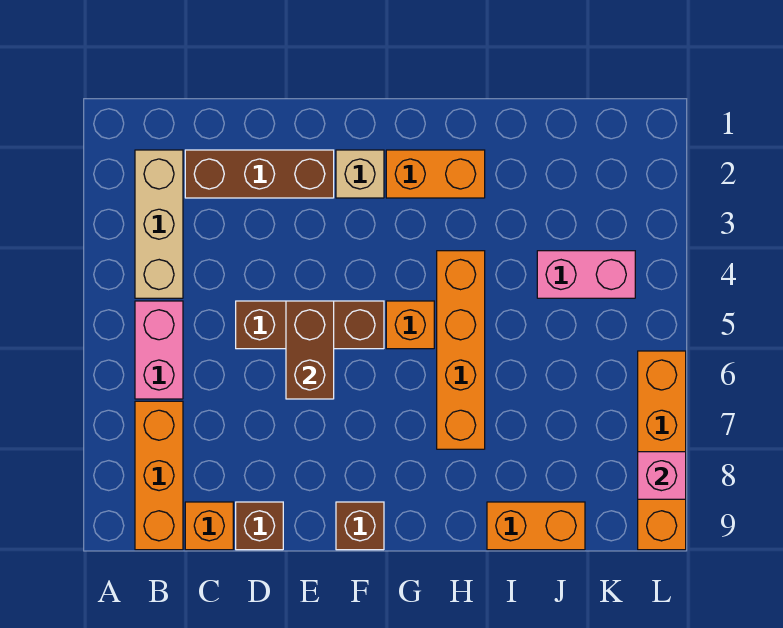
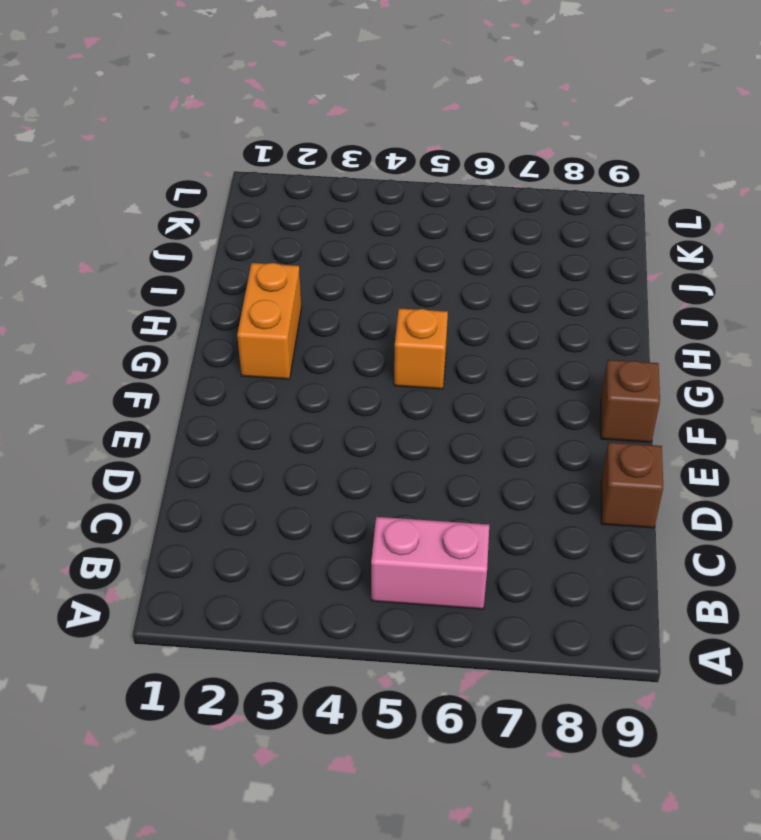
none -> tan brick B2:B4 level 1
none -> orange brick B7:B9 level 1
none -> brown brick C2:E2 level 1

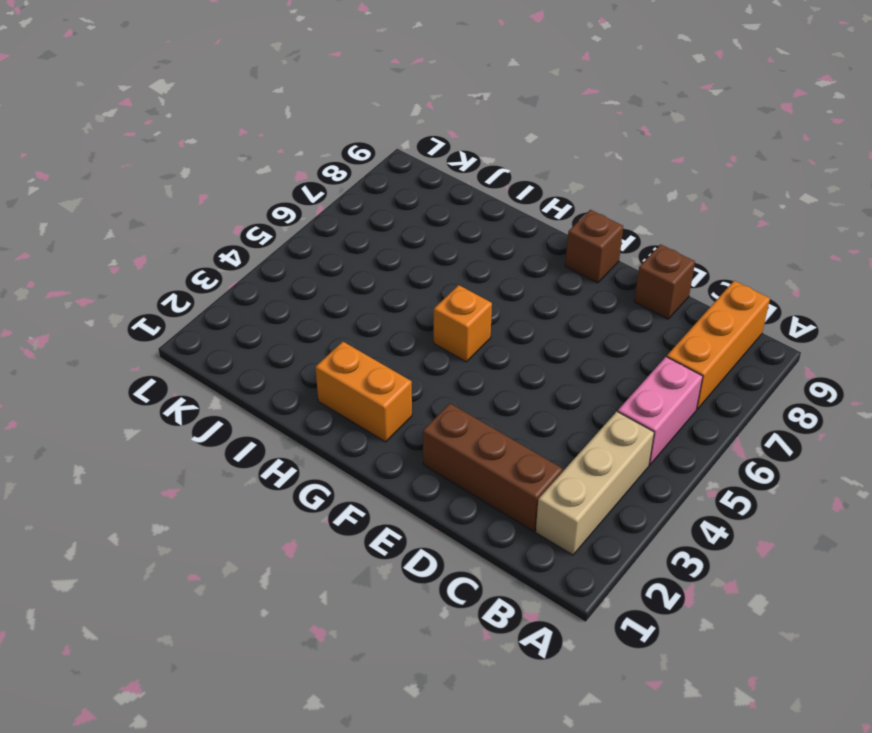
none -> orange brick C9 level 1
none -> brown brick D5:F5 level 1
none -> tan brick F2 level 1

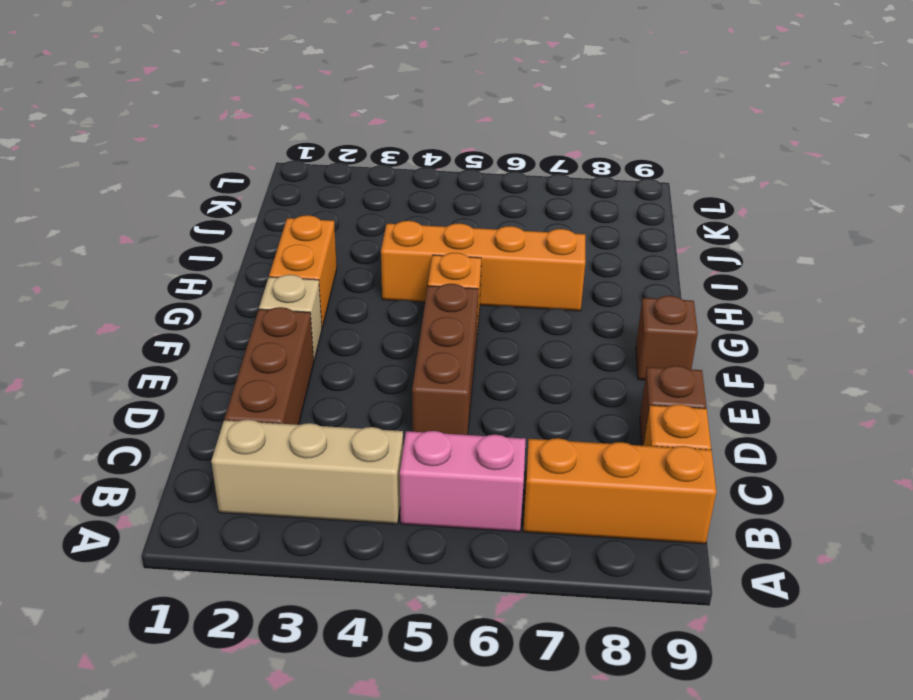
none -> orange brick I9:J9 level 1
none -> pink brick J4:K4 level 1
none -> orange brick L6:L9 level 1

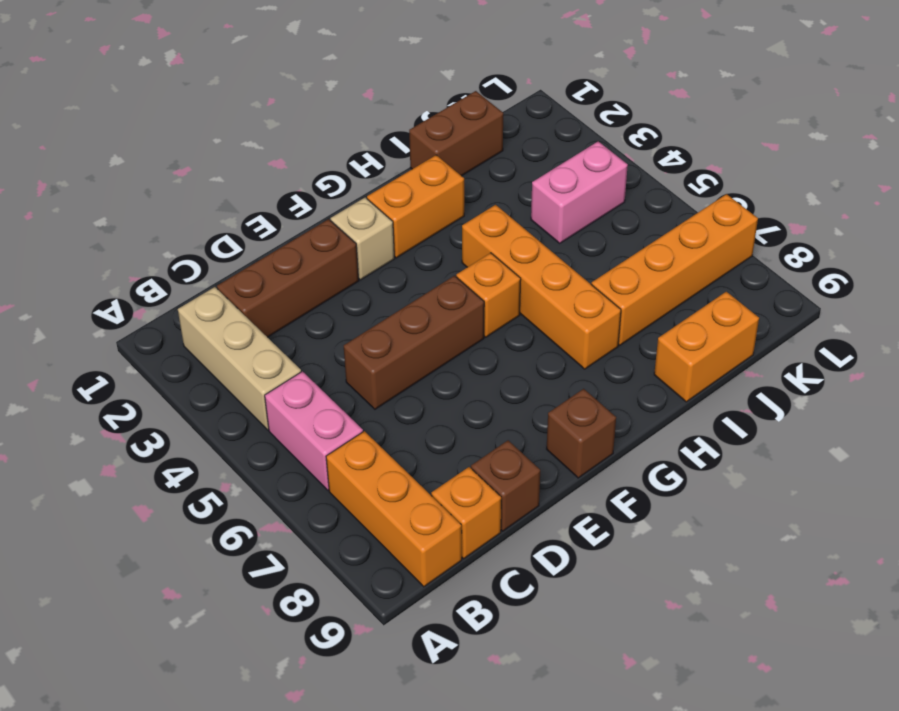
brown brick I1:J1 level 1 -> brown brick E5:E6 level 2
orange brick I7:L7 level 1 -> orange brick L6:L9 level 1
none -> pink brick L8 level 2

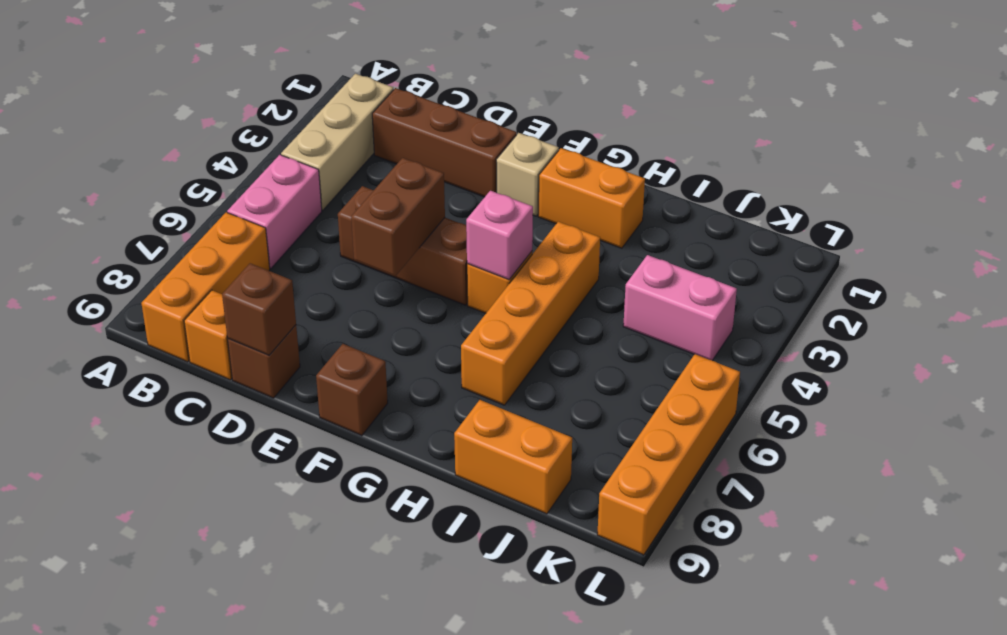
brown brick D9 level 2 -> none
pink brick G5 level 2 -> pink brick L8 level 2

